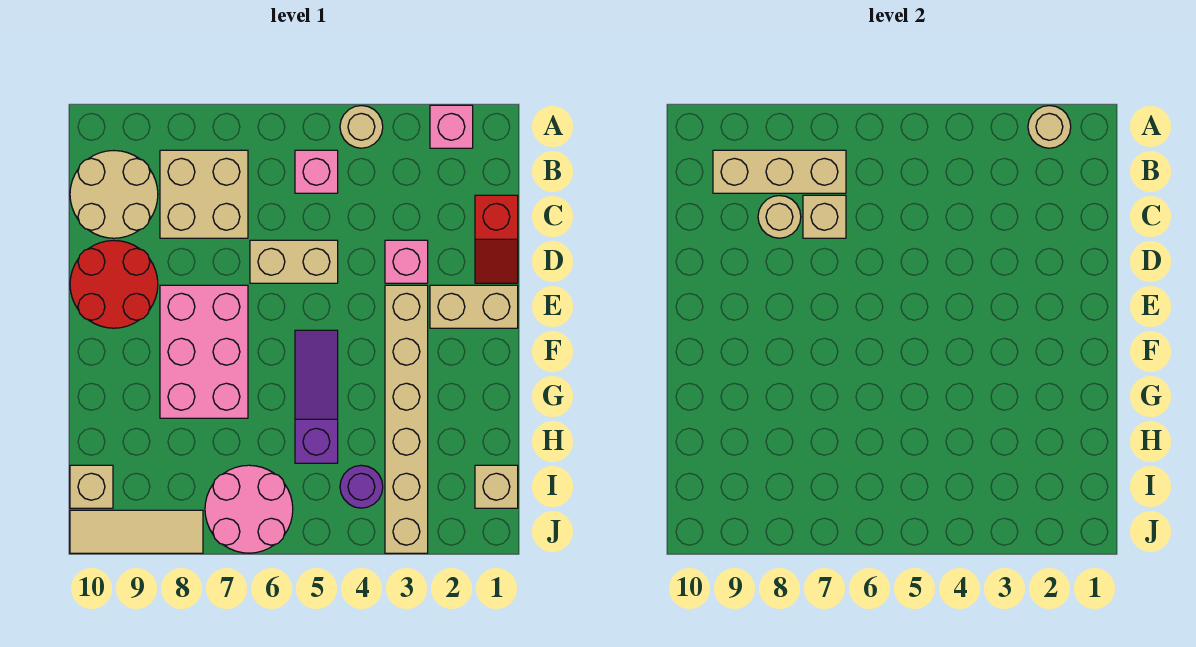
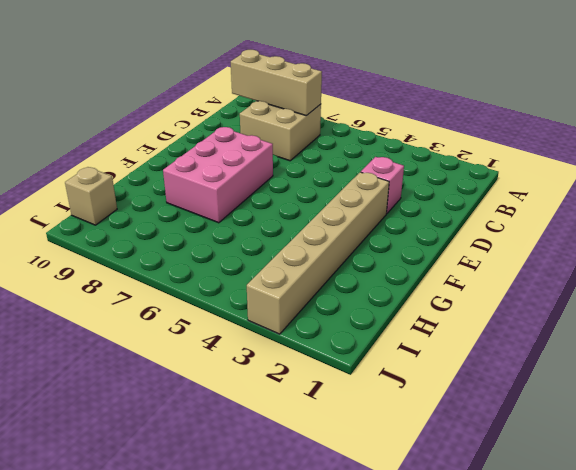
none -> pink brick A2 level 1
none -> tan round brick A4 level 1
none -> pink brick B5 level 1

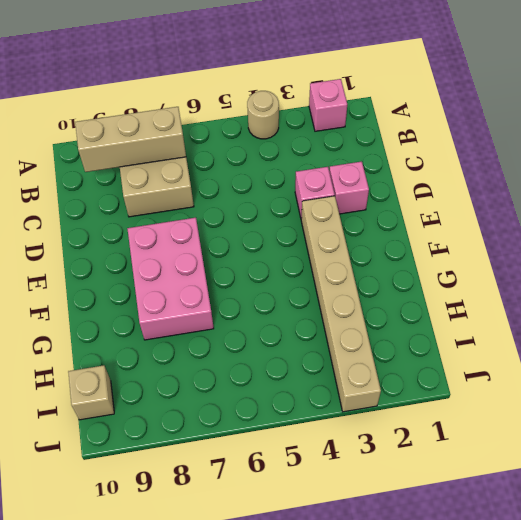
pink brick D2 level 1 -> pink brick B5 level 1
none -> tan round brick B9:C10 level 1
none -> red slope C1:D1 level 1 top C
none -> tan brick D5:D6 level 1

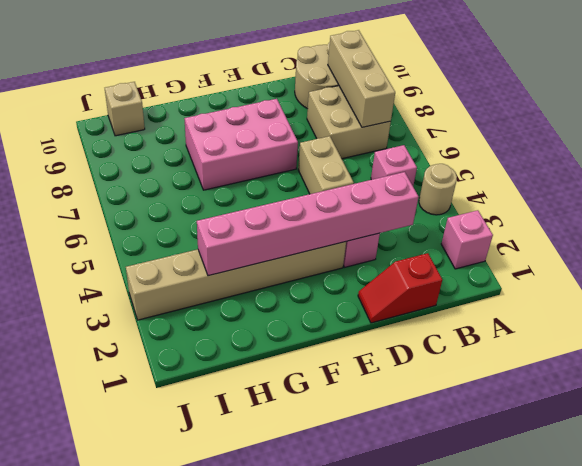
pink brick C3:H3 level 2 -> none
none -> red round brick D9:E10 level 1
none -> tan brick E1:E2 level 1
none -> purple slope F5:H5 level 1 top H

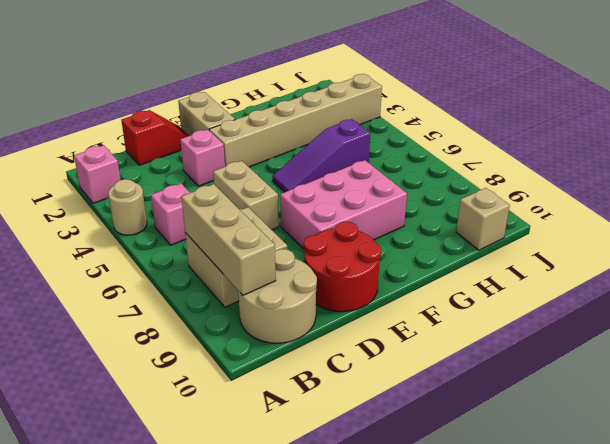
none -> tan brick I1 level 1
none -> purple round brick I4 level 1
none -> pink round brick I6:J7 level 1

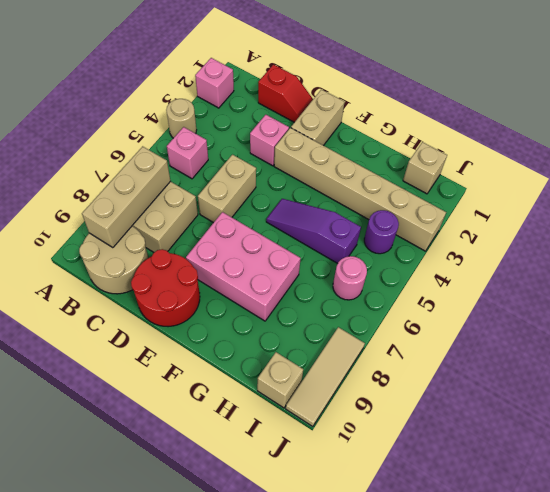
pink round brick I6 level 1 -> pink round brick I6:J7 level 1
none -> tan round brick A2 level 2
none -> tan brick C7 level 2
none -> tan round brick C8 level 2

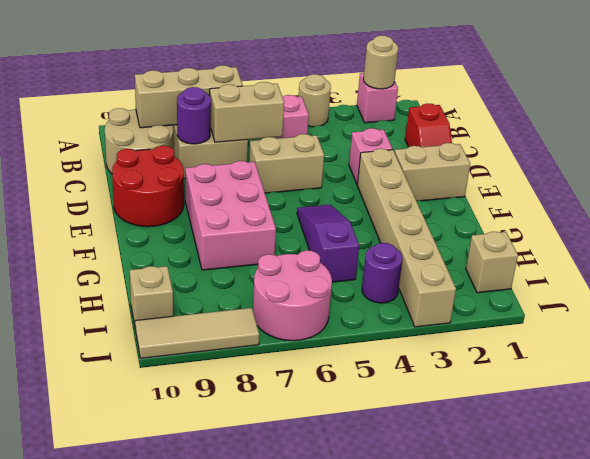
tan brick C6:C7 level 2 -> tan brick C7 level 2
purple round brick C8 level 2 -> tan round brick C8 level 2

